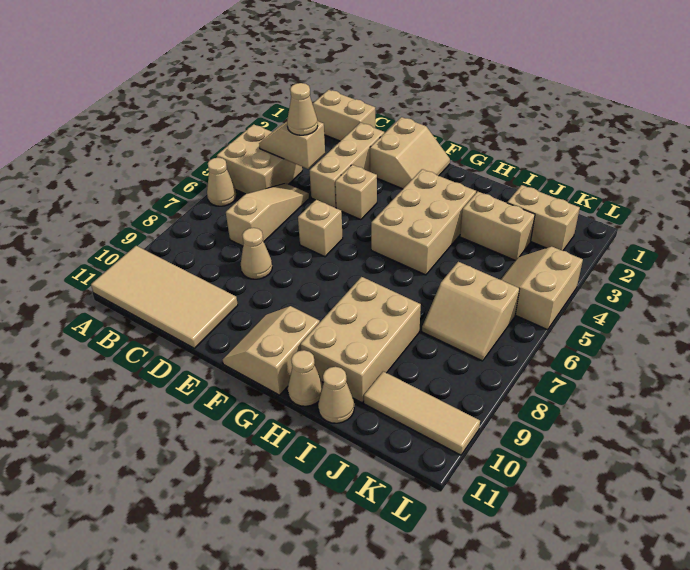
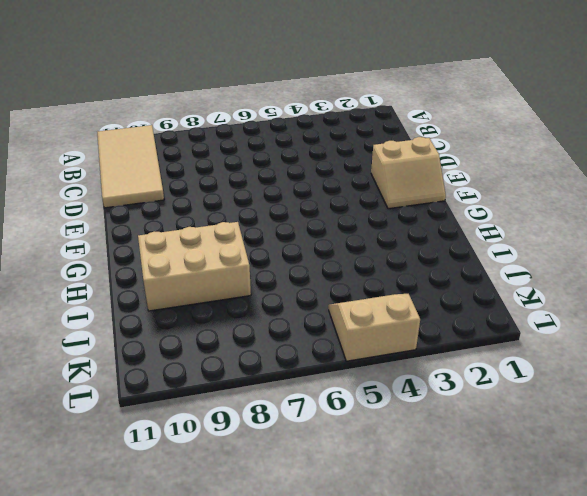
none -> tan brick A4:B5 level 1
none -> tan cone A6 level 1
none -> tan brick B1:C1 level 1

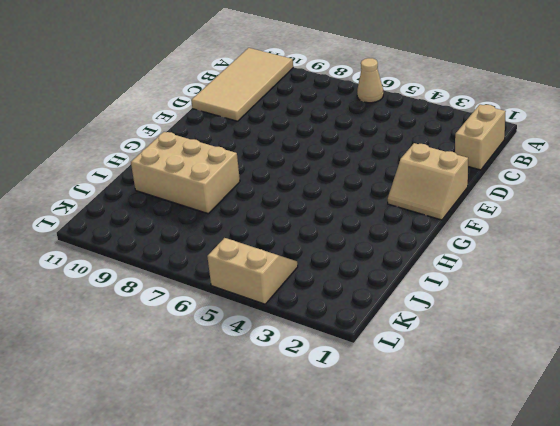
none -> tan brick A4:B5 level 1
none -> tan slope C5:C7 level 1 top 7
none -> tan brick D2:D4 level 1

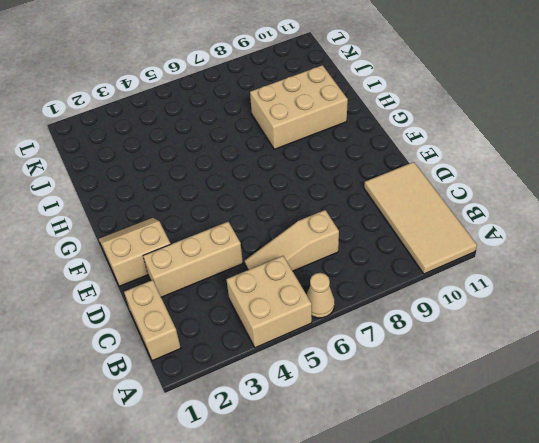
none -> tan cone D8 level 1
none -> tan brick E4 level 1
none -> tan brick E6 level 1

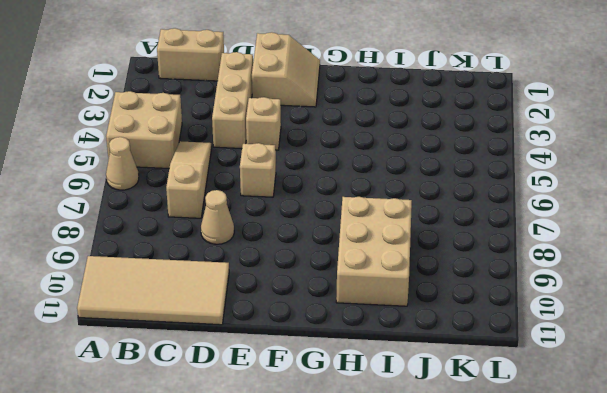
none -> tan slope F10:G11 level 1 top G
none -> tan brick G3:H5 level 1
none -> tan cone H11 level 1

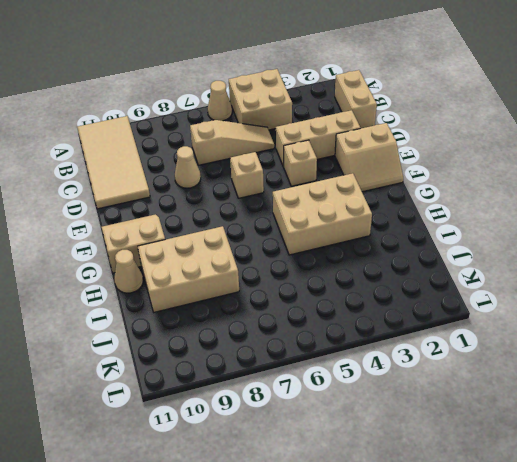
none -> tan brick I3:J3 level 1
none -> tan cone I11 level 1
none -> tan brick J2:K2 level 1

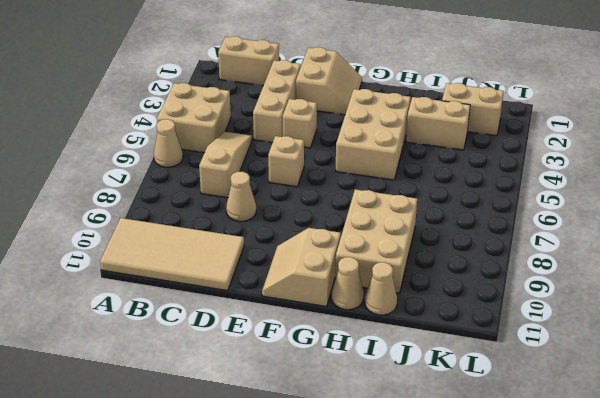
none -> tan slope J6:K7 level 1 top 6
none -> tan tile J10:L10 level 1
none -> tan slope K4:L5 level 1 top L

